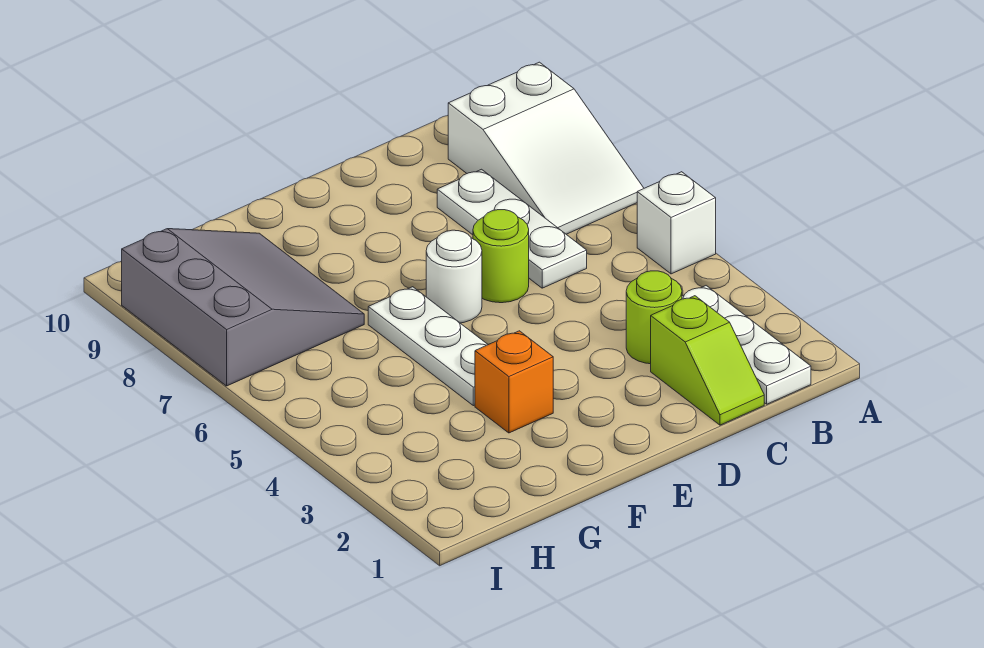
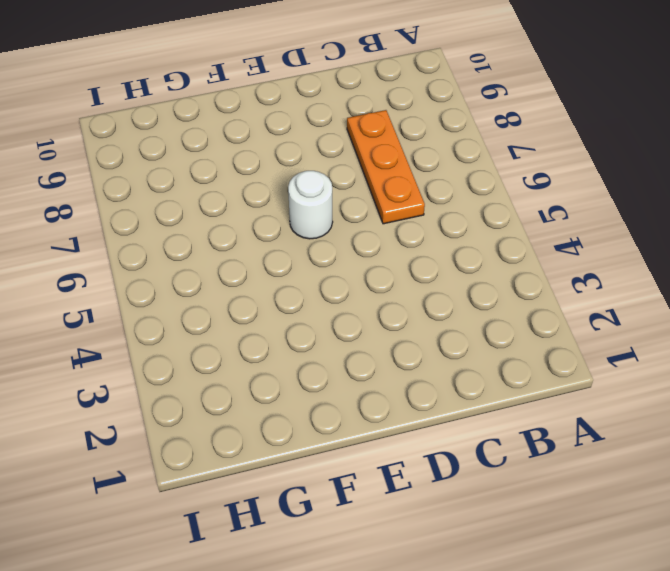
orange plate C6:C8 level 1 -> white plate C6:C8 level 1
none -> white brick A5 level 1
none -> white slope A7:B9 level 1 top 9

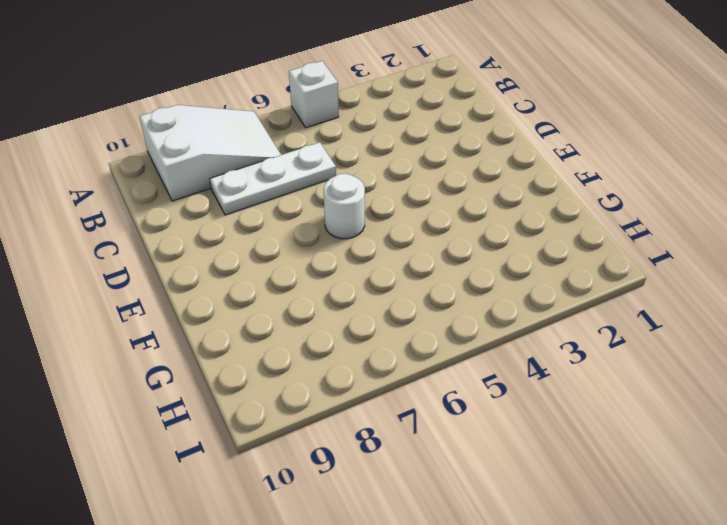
none -> white plate B1:B3 level 1
none -> lime slope C1:C2 level 1 top 2

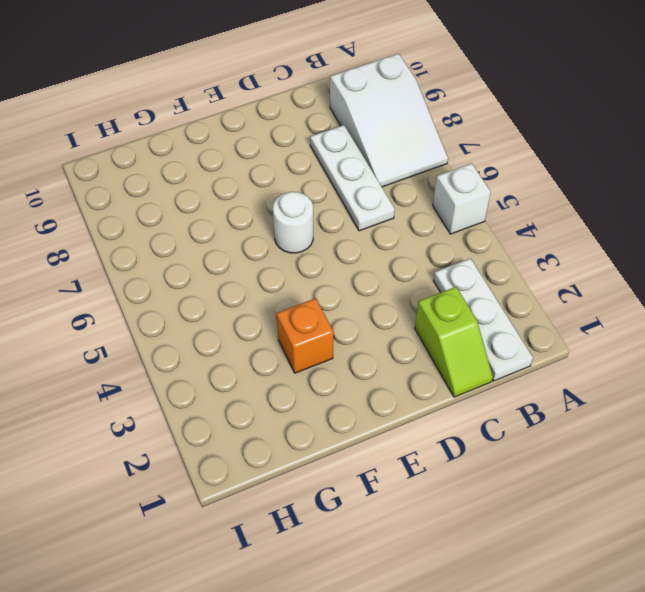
none -> lime round brick C3 level 1
none -> lime round brick D6 level 1

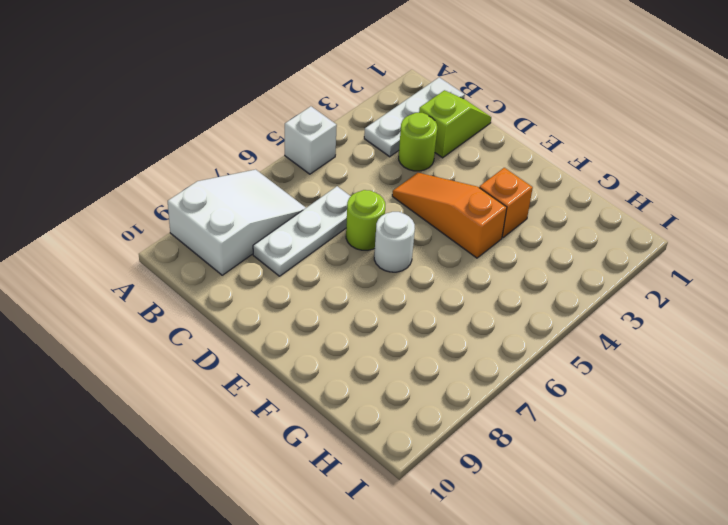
orange slope D4:F4 level 1 top F -> white plate F4:F6 level 1
none -> grey slope G7:I9 level 1 top I

